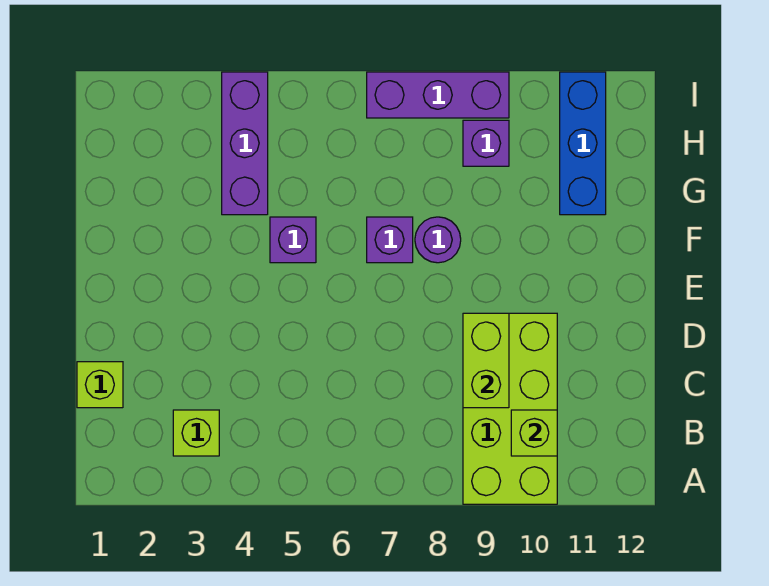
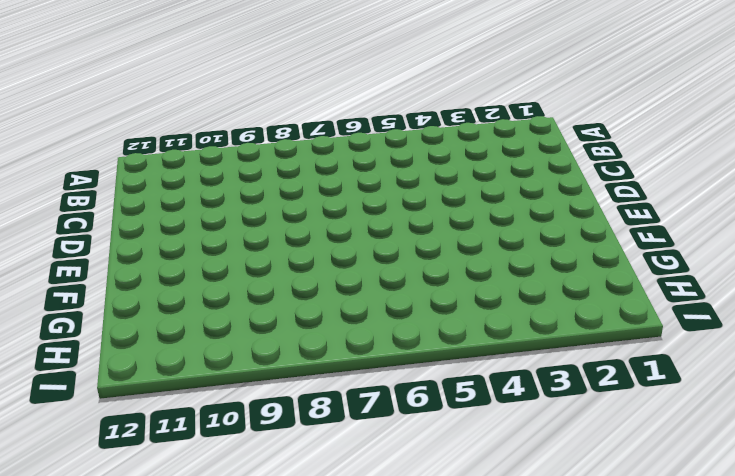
none -> lime brick A9:D10 level 1
none -> lime brick B3 level 1
none -> lime brick C1 level 1

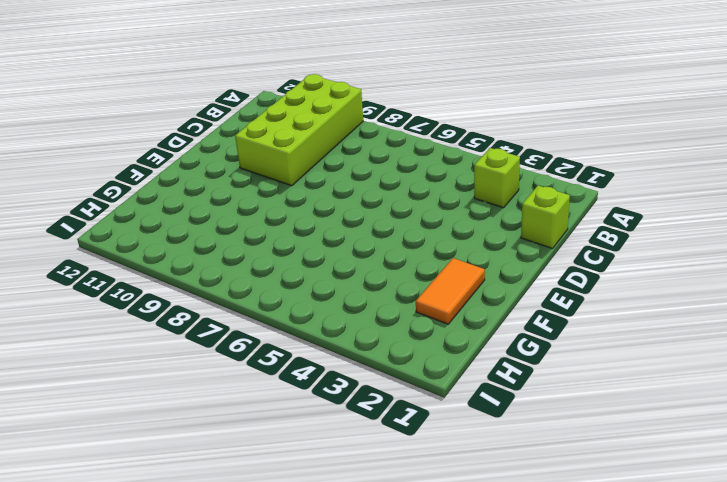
orange tile F2:G2 level 1 -> none
none -> purple brick F5 level 1
none -> purple brick F7 level 1
none -> purple round brick F8 level 1

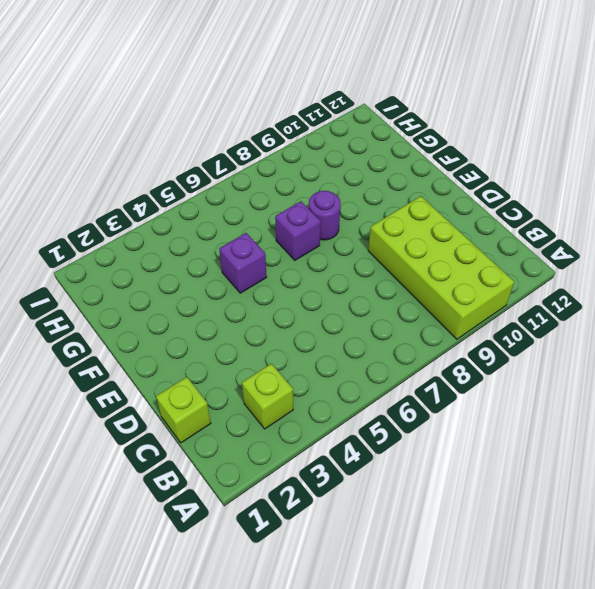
none -> purple brick G4:I4 level 1
none -> blue brick G11:I11 level 1
none -> purple brick H9 level 1

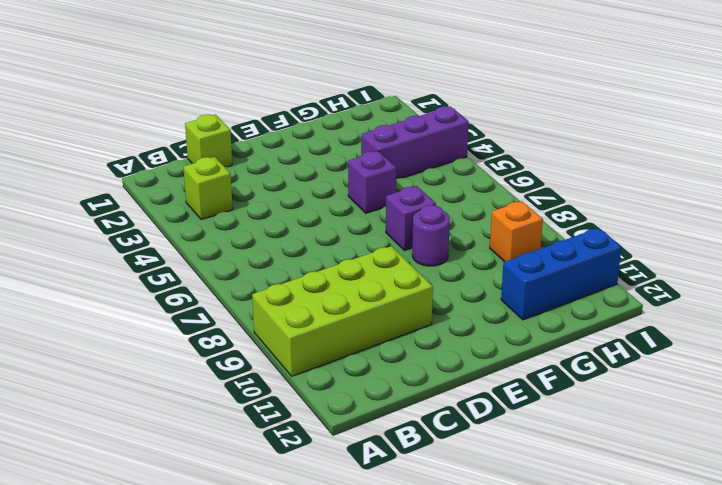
orange brick H9 level 1 -> purple brick H9 level 1
none -> purple brick I7:I9 level 1
none -> lime brick B10 level 2
none -> lime brick C9:D9 level 2

